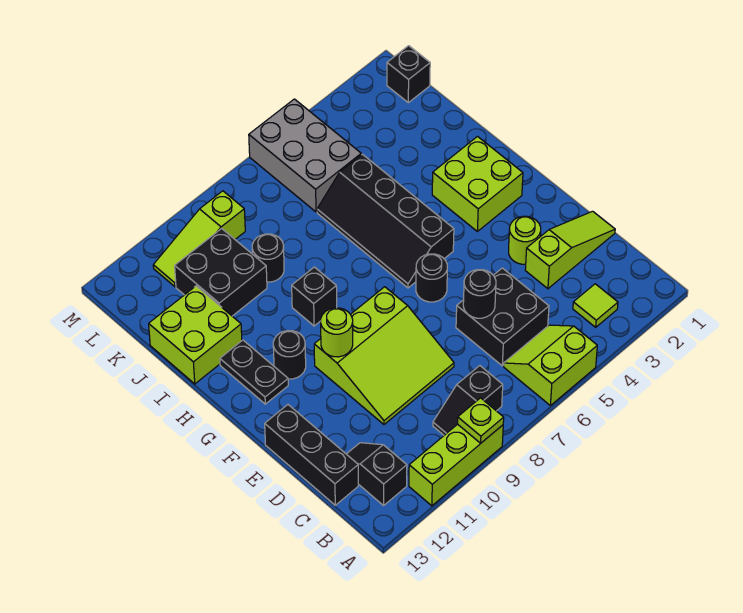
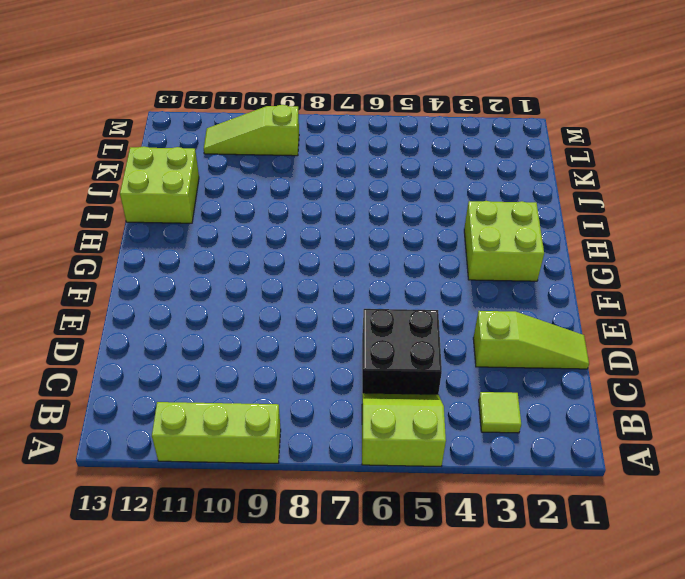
none -> black slope B8:B9 level 1 top 8
none -> black slope B12:C12 level 1 top B
none -> black brick C13:E13 level 1

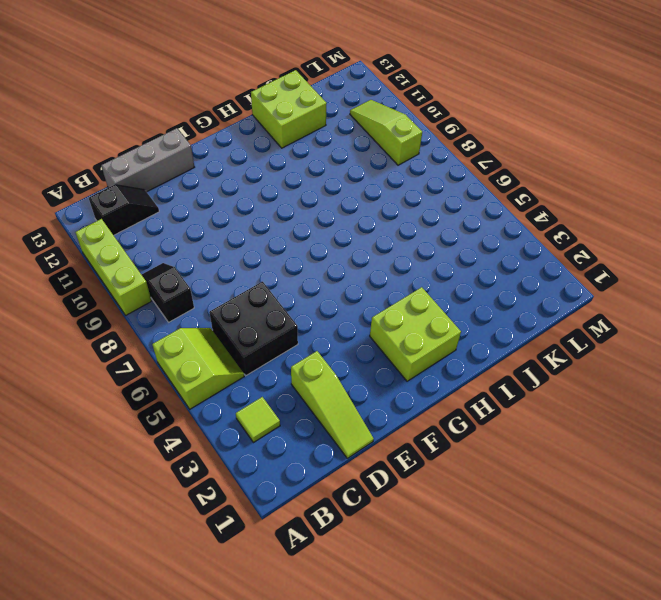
grey brick C13:E13 level 1 -> black brick C13:E13 level 1
none -> lime slope D8:F10 level 1 top F
none -> lime round brick E3 level 1
none -> black round brick F6 level 1

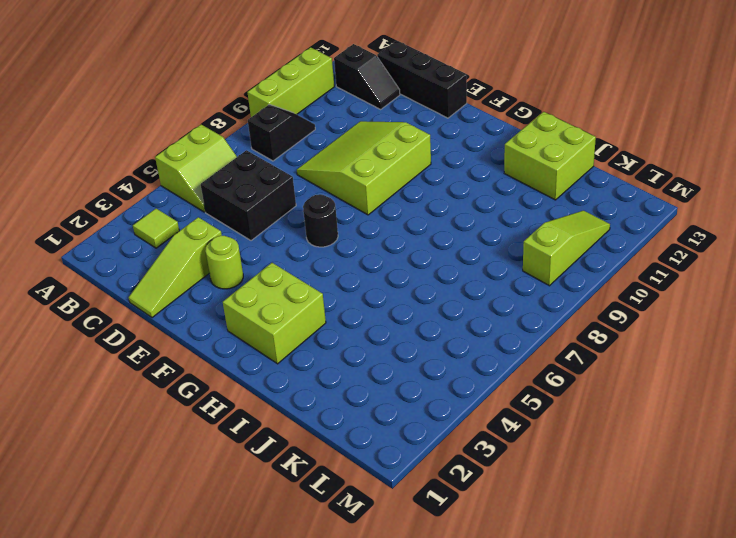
none -> black slope G5:J6 level 1 top 5
none -> black round brick G11 level 1
none -> black plate G12:H12 level 1

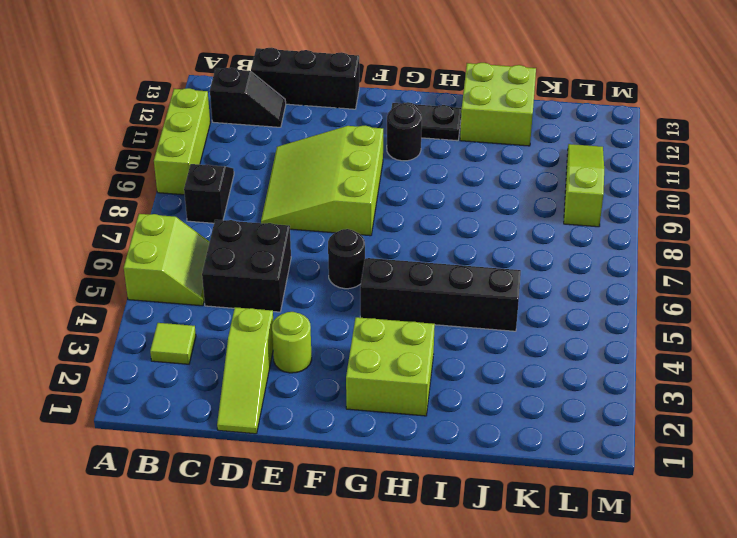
none -> black brick H9 level 1
none -> black round brick J9 level 1
none -> black brick J10:K11 level 1

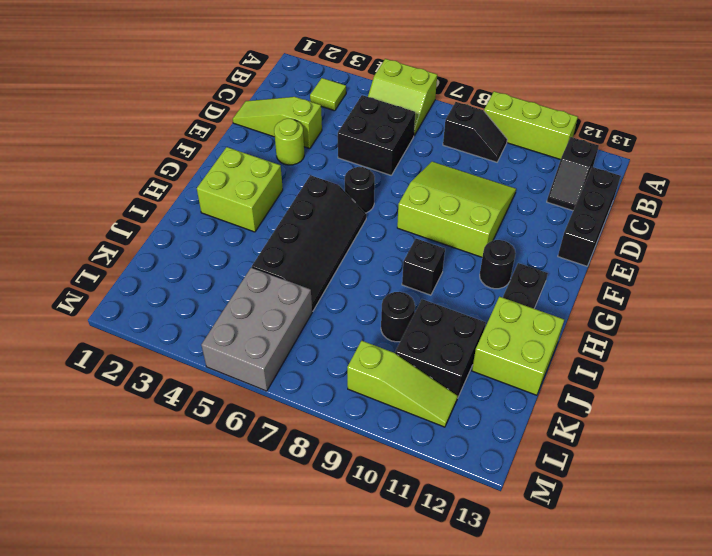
none -> black brick L1 level 1
none -> lime plate A9 level 2
none -> black round brick D6 level 2

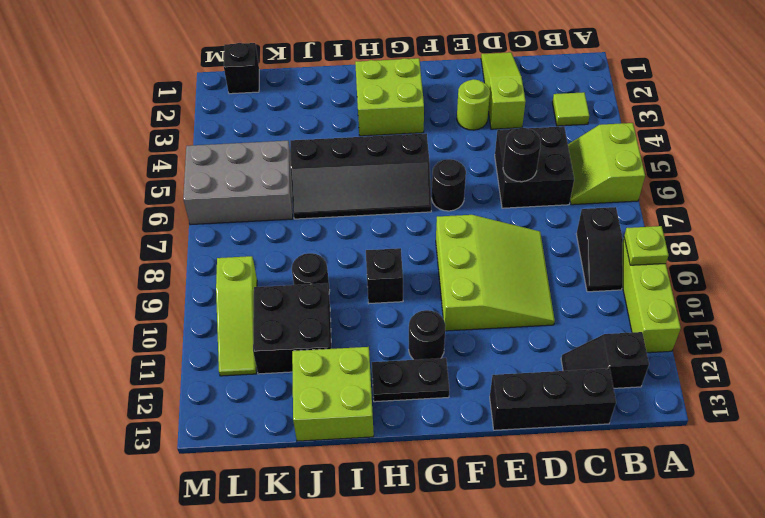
none -> lime round brick F10 level 2

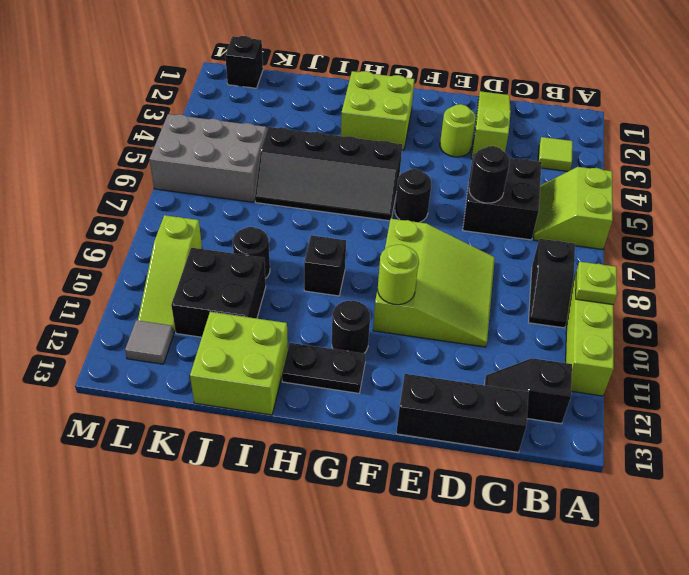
grey tile L12 level 1 -> none

